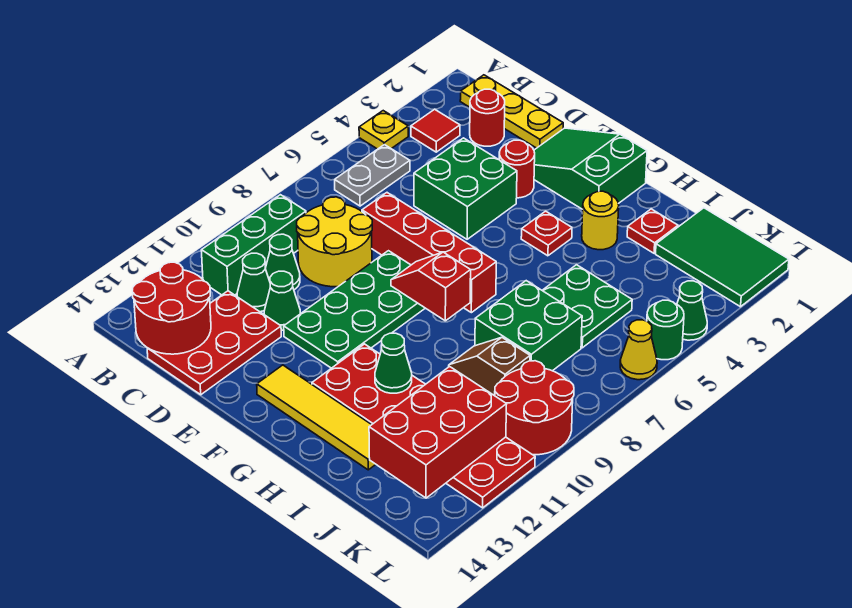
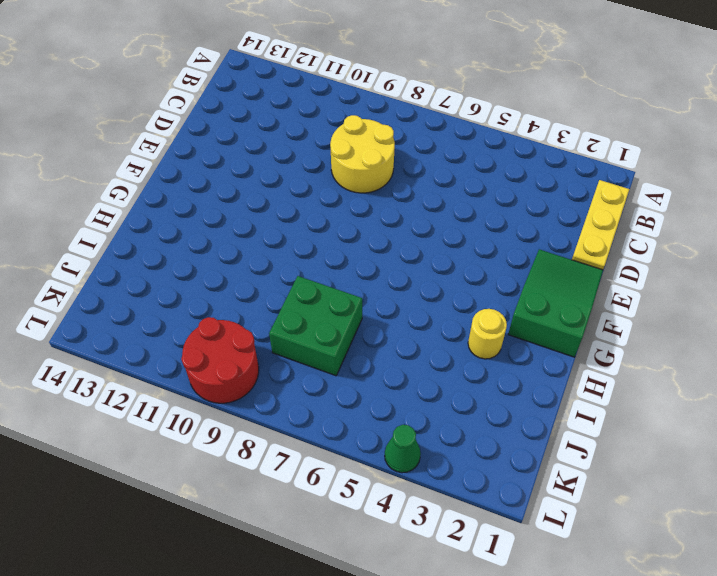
none -> yellow plate A4 level 1
none -> red tile B3 level 1
none -> grey plate B5:B6 level 1
none -> green brick B9:B11 level 1

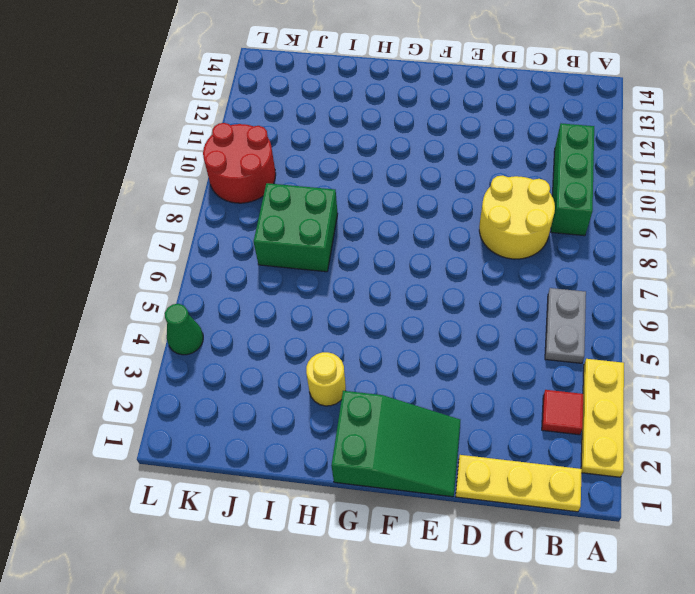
yellow plate A2:A4 level 1 -> yellow plate A4 level 1
none -> red round brick C2 level 1
none -> green cone C10 level 1
none -> green cone C11 level 1
none -> red plate C12:D14 level 1

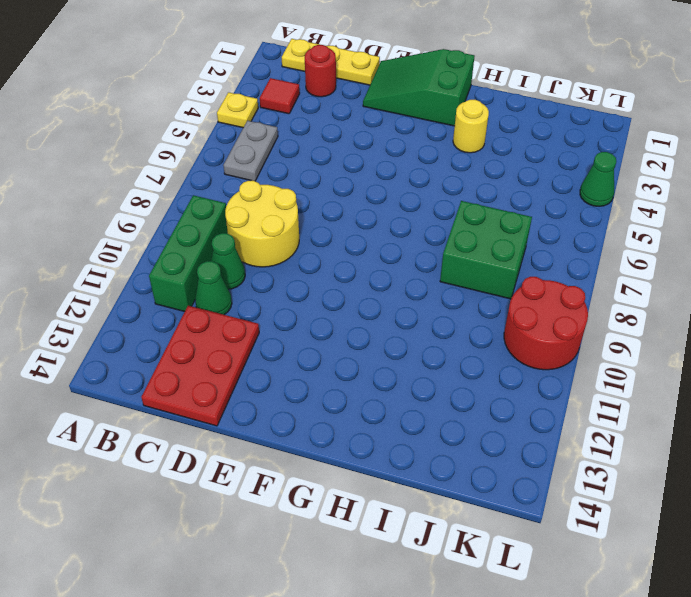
none -> green brick D4:E5 level 1
none -> red brick D7:G7 level 1
none -> green cone D11 level 1
none -> red round brick E3 level 1

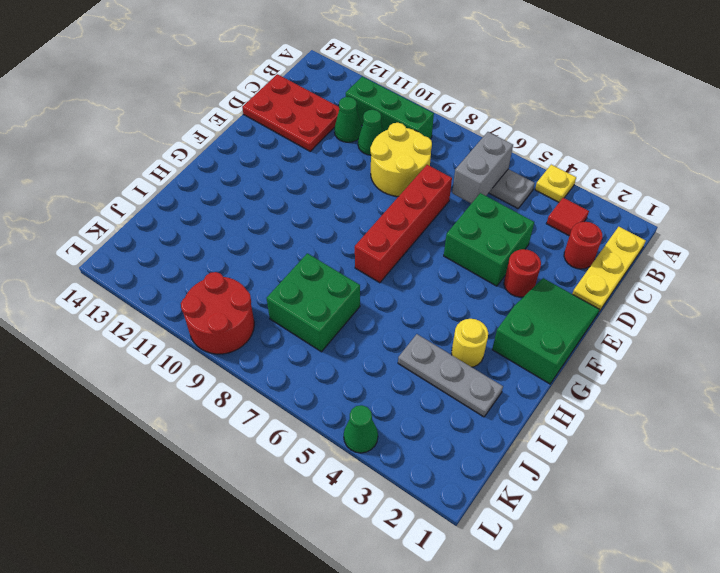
grey brick B6:C6 level 2 -> none
grey plate I2:I4 level 1 -> red plate I2 level 1
none -> green cone D11 level 1
none -> green plate E8:F11 level 1
none -> yellow tile F13:I13 level 1
none -> red plate G4 level 1

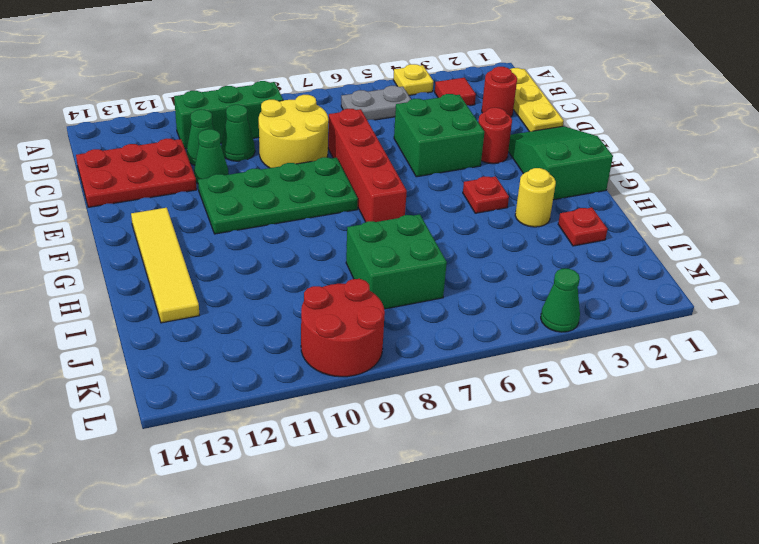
none -> red plate G11:L12 level 1
none -> green plate I5:J6 level 1
none -> brown slope I9:J9 level 1 top J
none -> green tile J1:L2 level 1

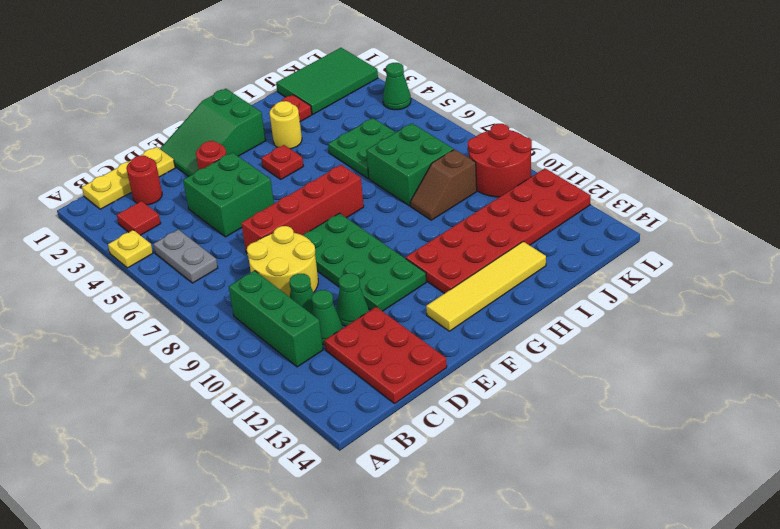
none -> green round brick L5 level 1
none -> yellow cone L6 level 1
none -> red round brick B13:C14 level 2
none -> red slope F8:G8 level 2 top G

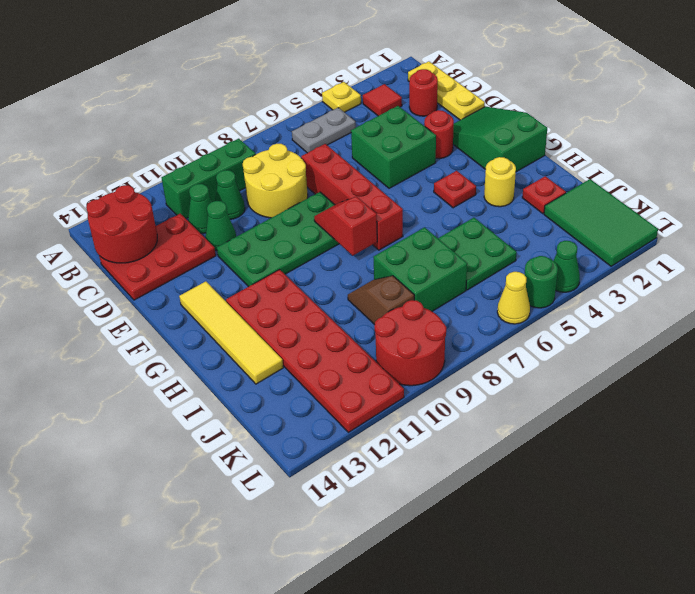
none -> green cone H11 level 2
none -> red brick J11:K13 level 2

